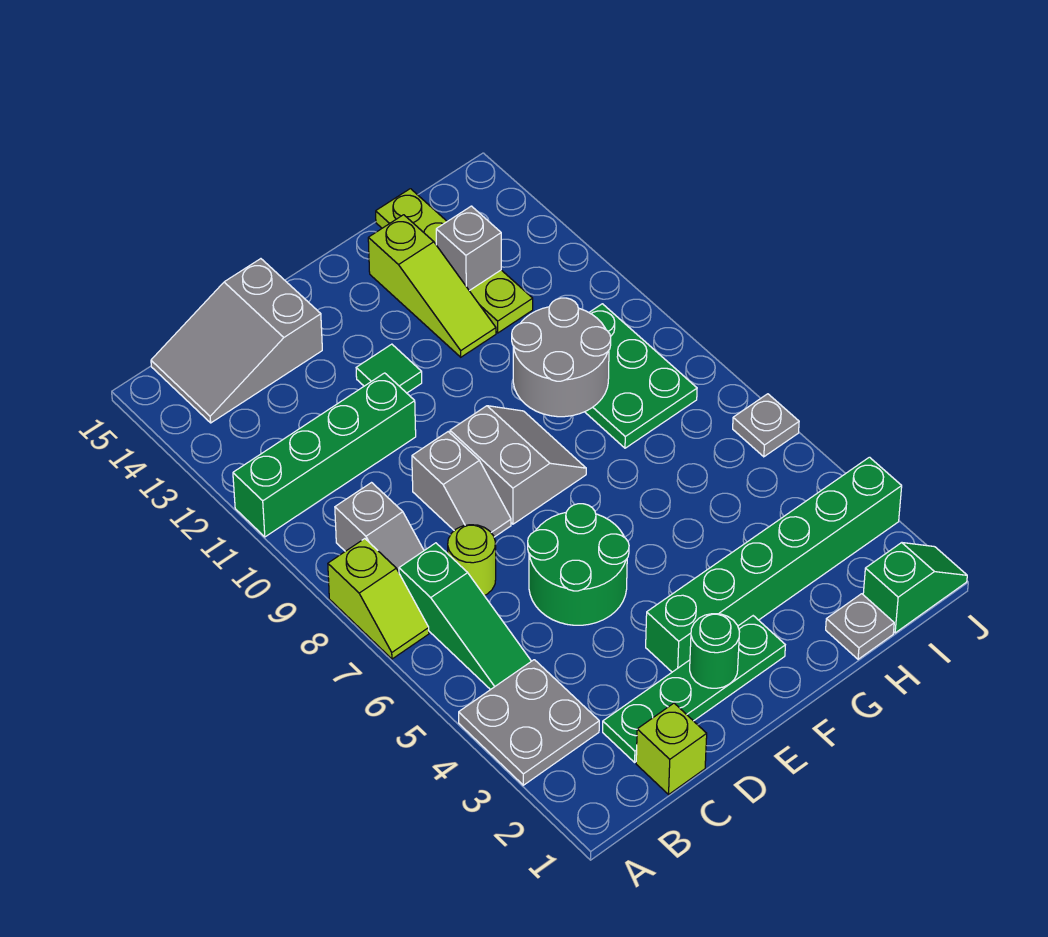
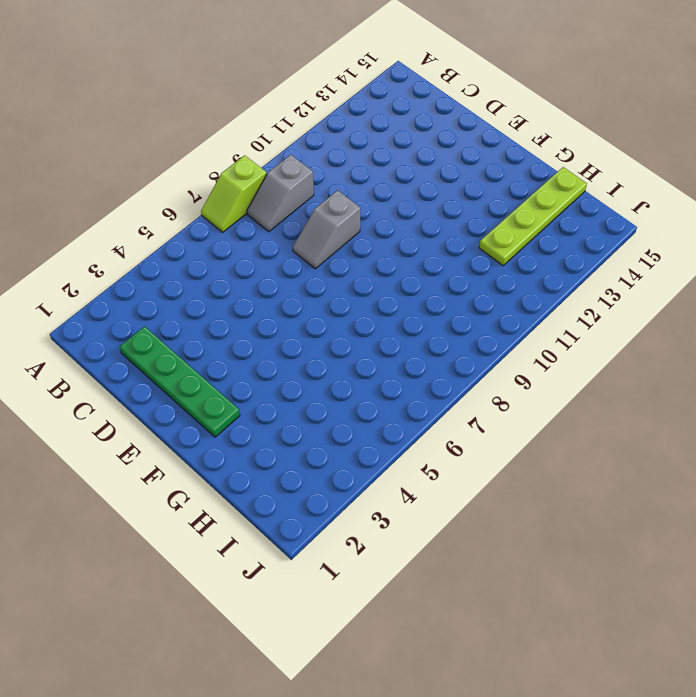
none -> grey plate A3:B4 level 1
none -> green brick A11:D11 level 1
none -> green slope B5:B7 level 1 top 7

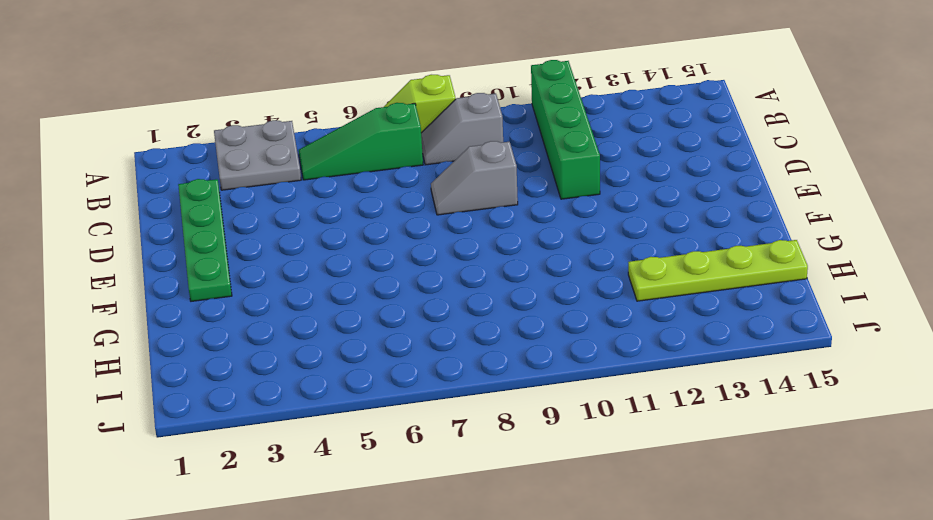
none -> grey slope B14:D15 level 1 top D
none -> lime brick C1 level 1
none -> lime round brick C7 level 1

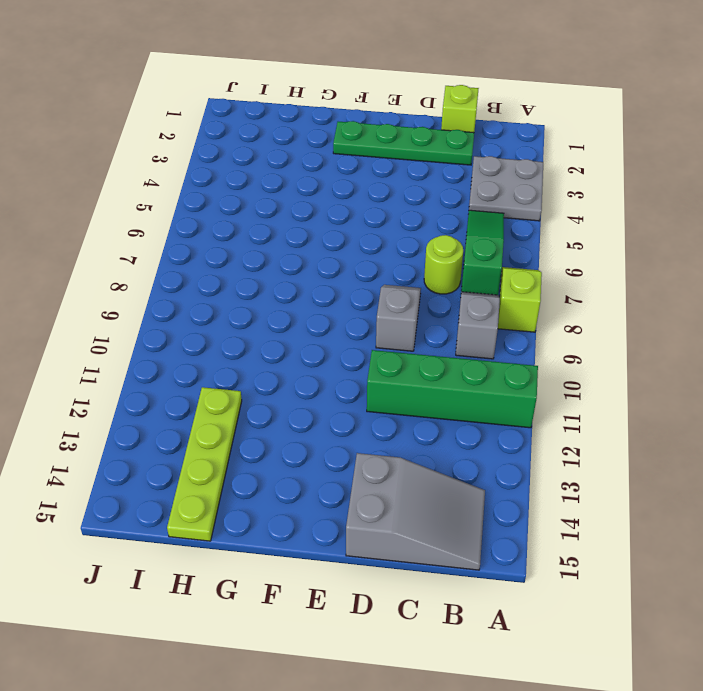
none -> green round brick D5:E6 level 1
none -> green brick E3:J3 level 1
none -> grey slope E8:F9 level 1 top E

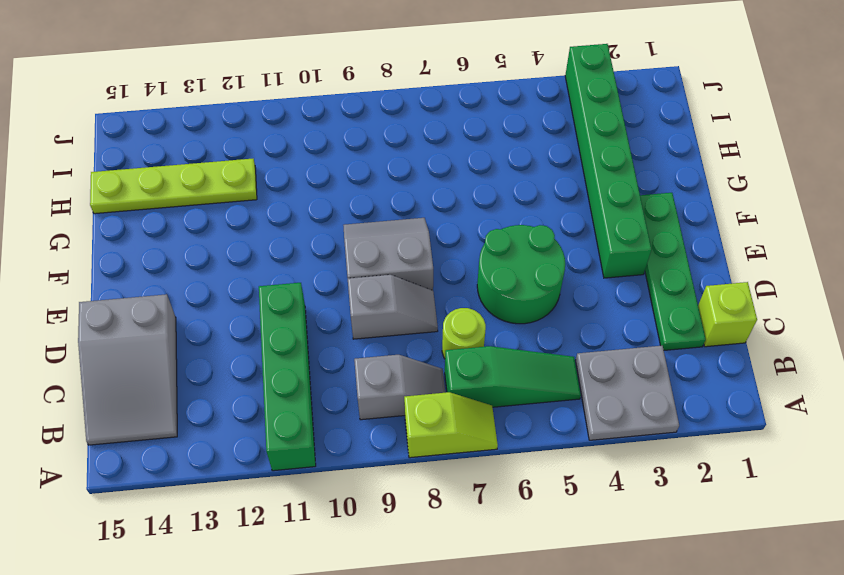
none -> green tile E12 level 1
none -> lime slope G12:G14 level 1 top 14
none -> grey plate H1 level 1

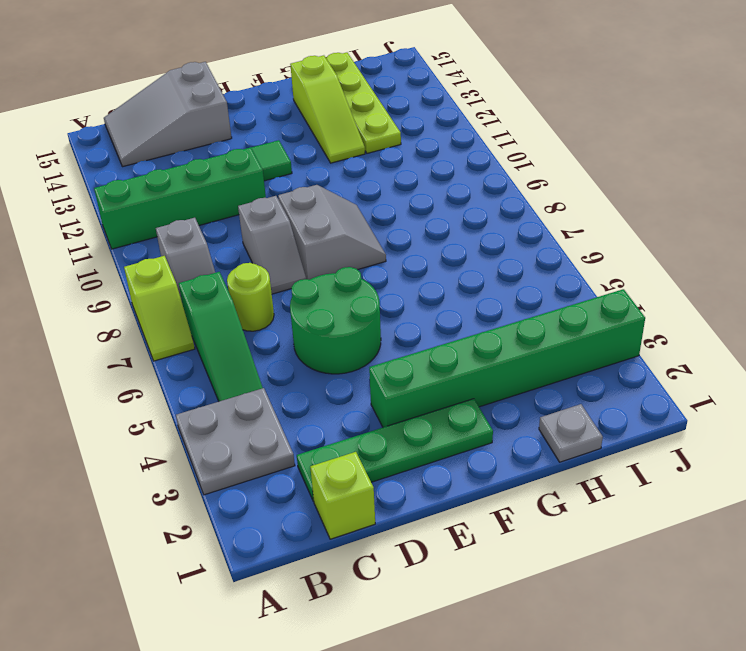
none -> green plate H8:I10 level 1
none -> green slope I1:J1 level 1 top I
none -> grey plate J6 level 1

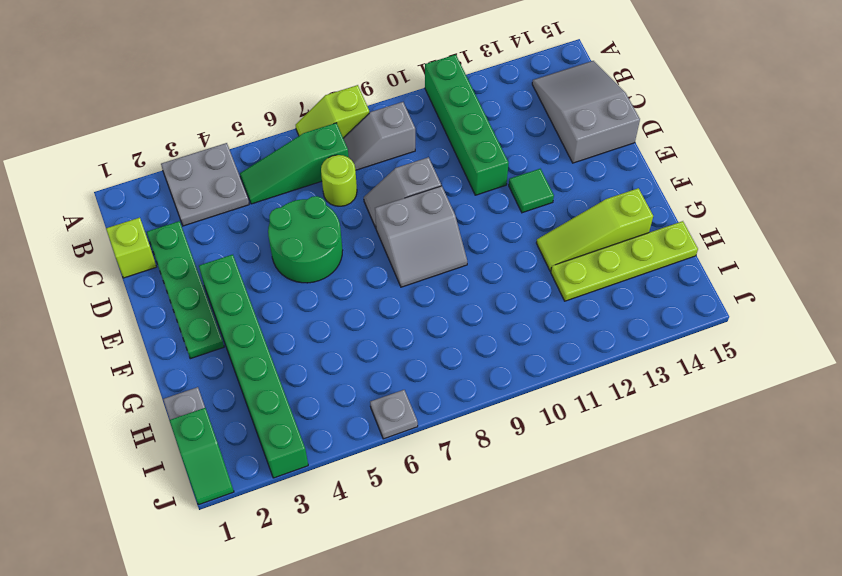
none -> green plate H8:I10 level 1
none -> green round brick E2 level 2
none -> grey round brick G9:H10 level 2

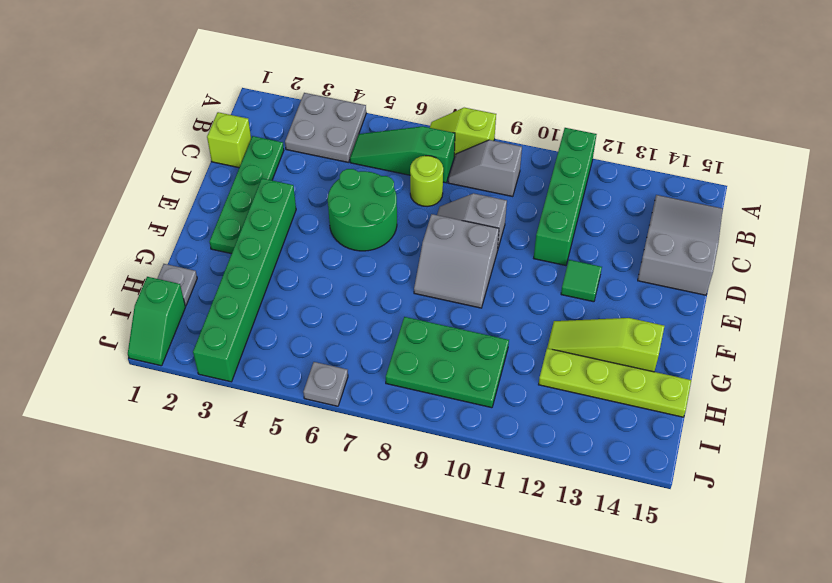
none -> green round brick E2 level 2
none -> grey round brick G9:H10 level 2
none -> grey brick H13 level 2

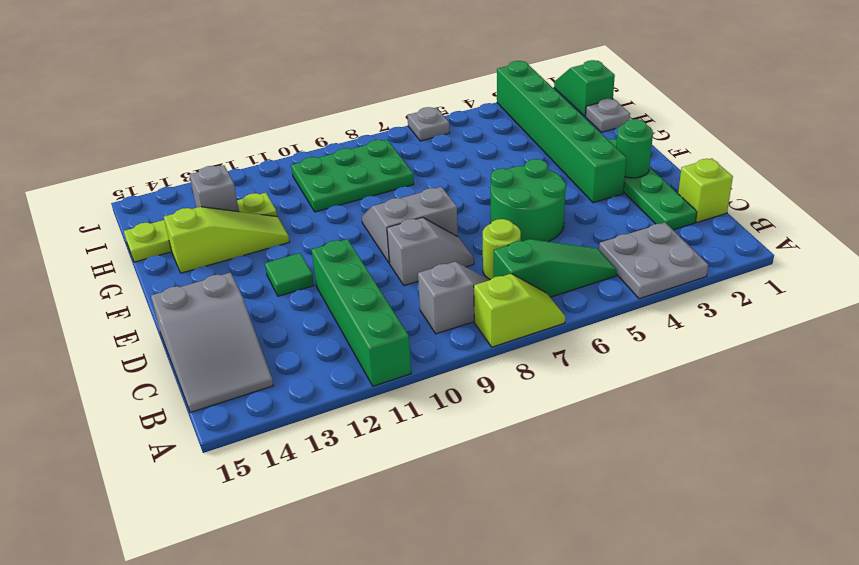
none -> grey round brick G9:H10 level 2

